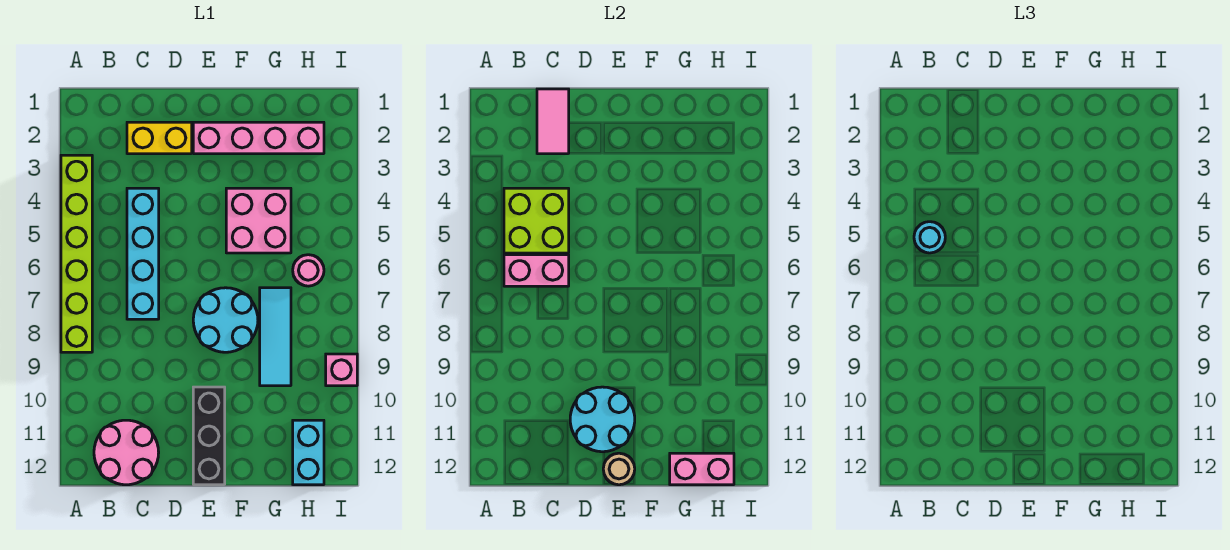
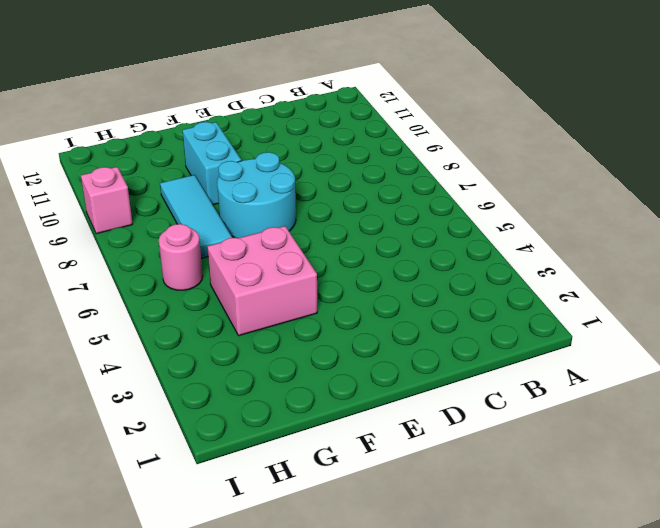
cyan brick F9:F10 level 1 -> cyan brick H11:H12 level 1
none -> lime brick A3:A8 level 1
none -> pink round brick B11:C12 level 1
none -> yellow brick C2:D2 level 1

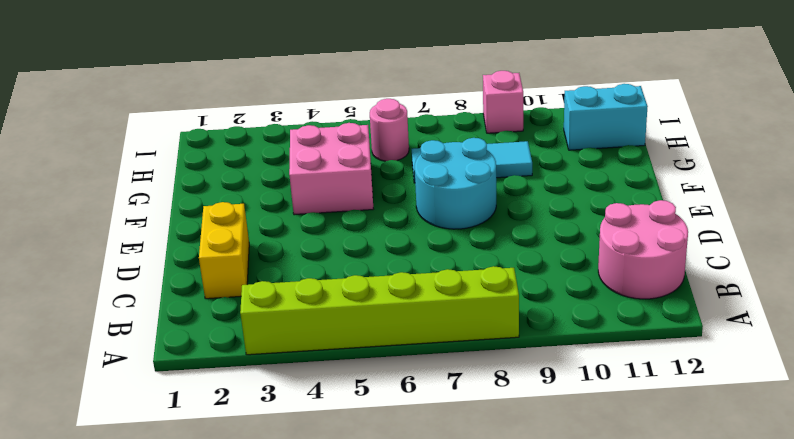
none -> cyan brick C4:C7 level 1
none -> pink brick E2:H2 level 1
none -> black brick E10:E12 level 1

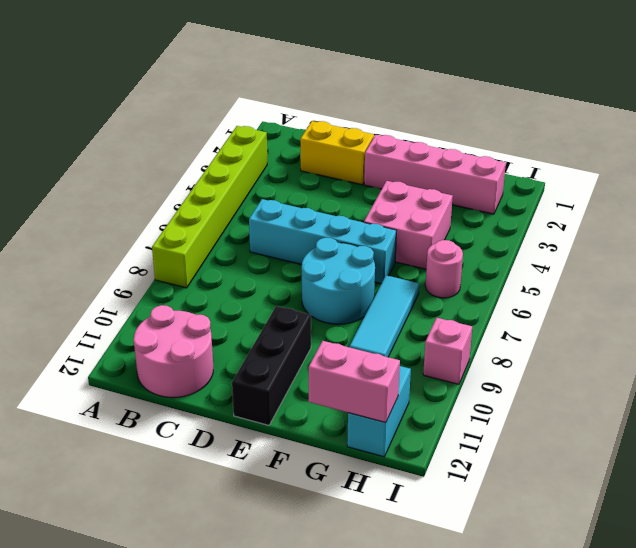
cyan brick C6:F6 level 1 -> cyan brick C4:C7 level 1
none -> lime brick B4:C5 level 2
none -> pink brick B6:C6 level 2
none -> pink tile C1:C2 level 2

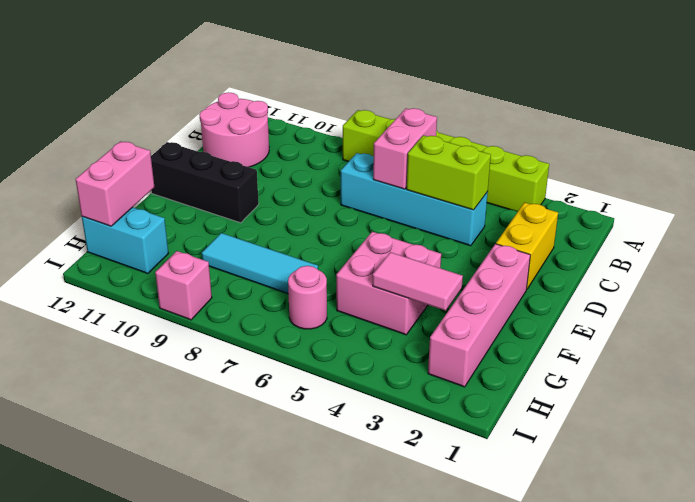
lime brick C4:C5 level 2 -> lime brick B4:C5 level 2
pink tile G3:G4 level 2 -> pink tile C1:C2 level 2
none -> cyan round brick E7:F8 level 1
none -> cyan round brick D10:E11 level 2
none -> tan round brick E12 level 2

